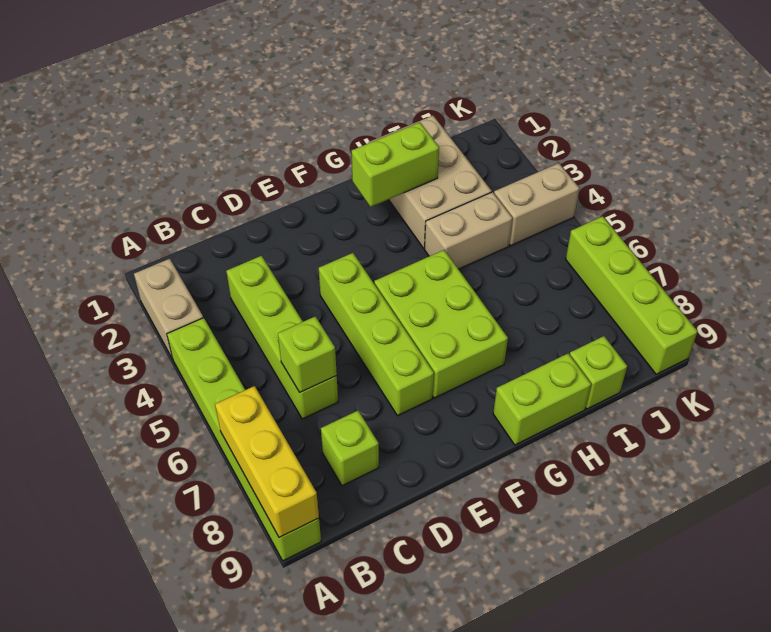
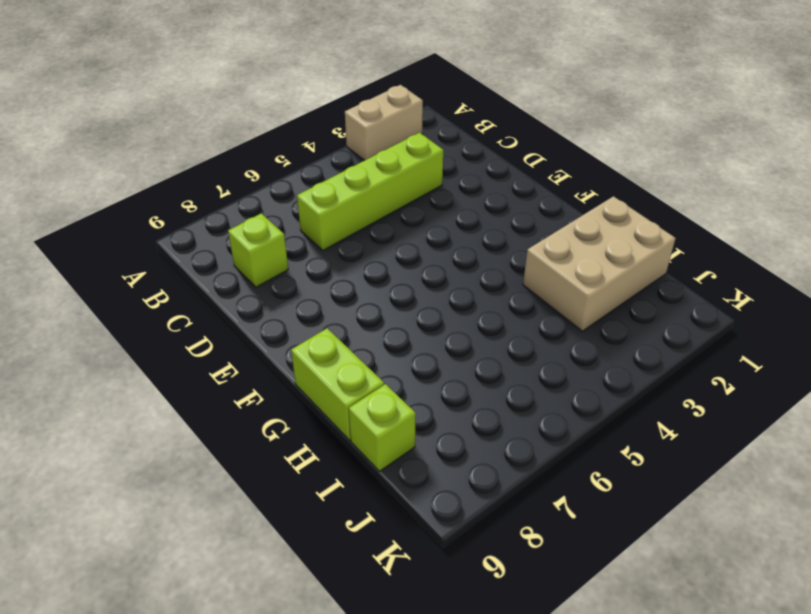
none -> lime brick A4:A9 level 1
none -> lime brick E4:E7 level 1
none -> lime brick F5:G7 level 1

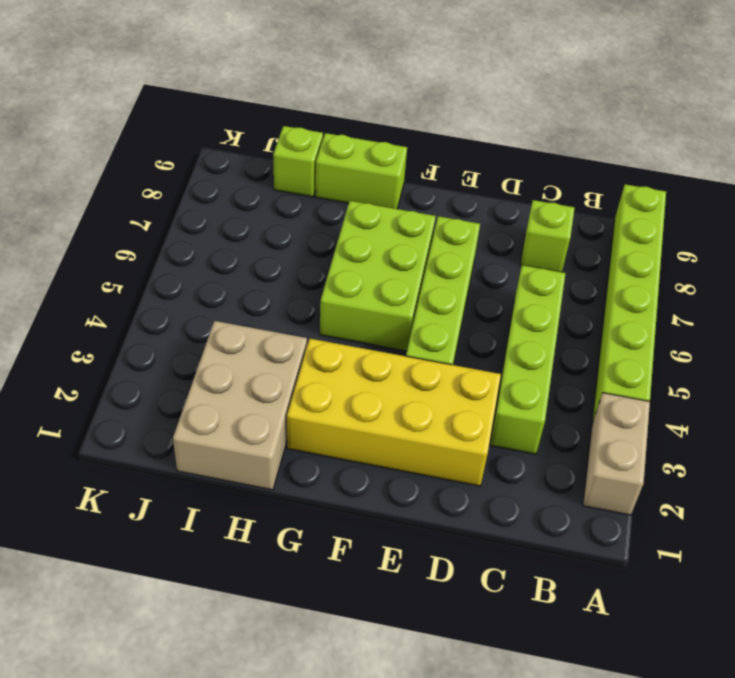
yellow brick D2:G3 level 1 -> none
none -> tan brick H4:I4 level 1
none -> tan brick J4:K4 level 1
none -> lime brick K6:K9 level 1

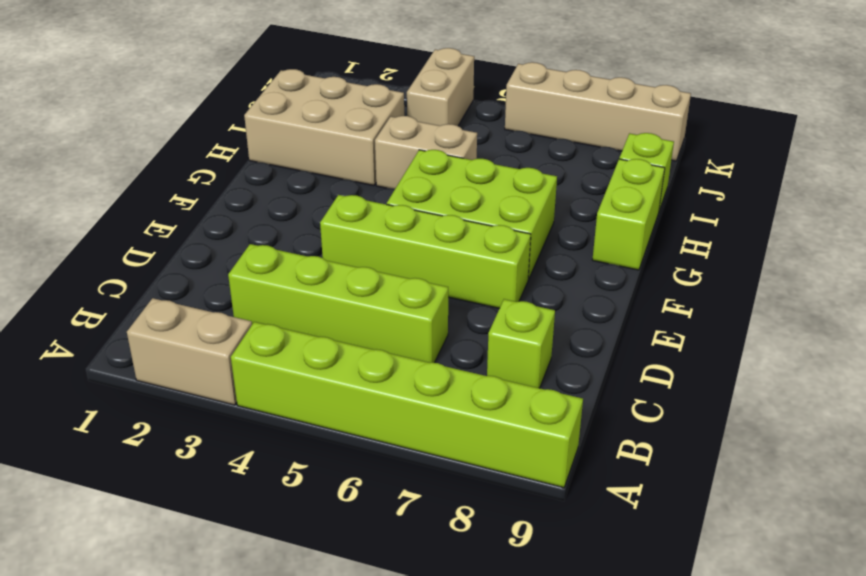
tan brick H4:H5 level 1 -> tan brick H4:I4 level 1
tan brick K6:K9 level 1 -> lime brick K6:K9 level 1
none -> yellow brick A7:A9 level 2
none -> lime brick C6 level 2
none -> lime brick G2:H2 level 2

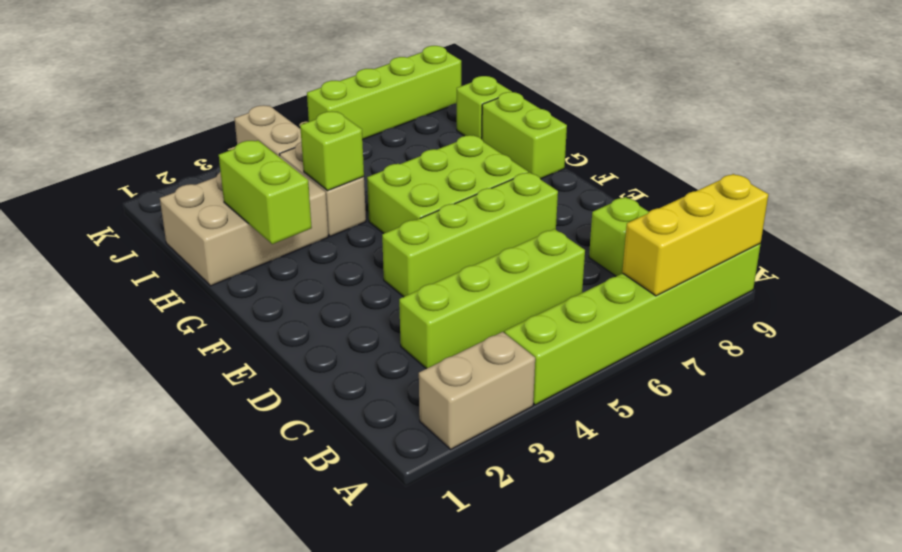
lime brick H4 level 2 -> lime brick C6 level 2

